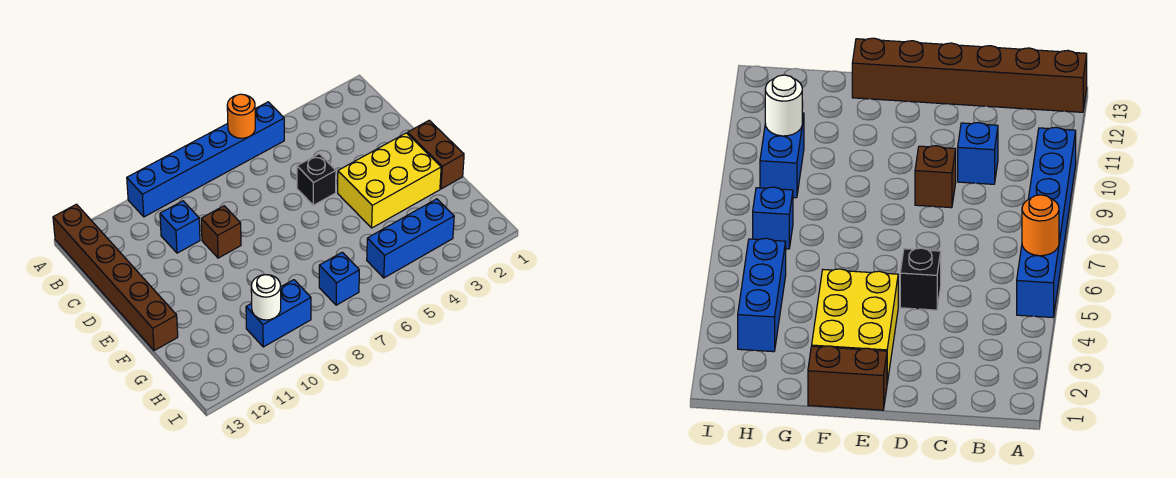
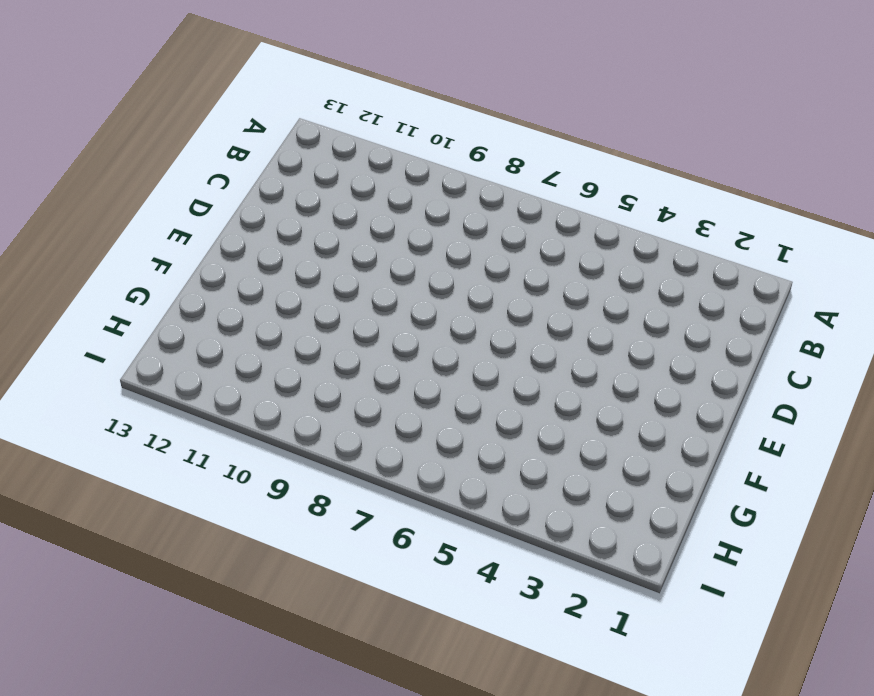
none -> blue brick A5:A10 level 1
none -> brown brick A13:F13 level 1
none -> blue brick C10 level 1

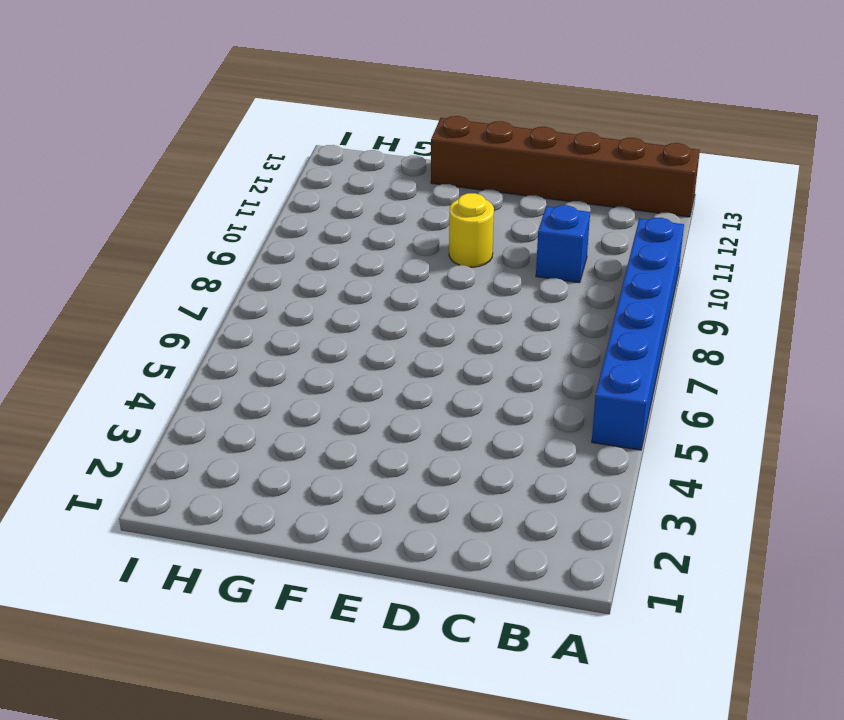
yellow round brick E10 level 1 -> none
none -> black brick D5 level 1
none -> brown brick D9 level 1
none -> brown brick E1:F1 level 1

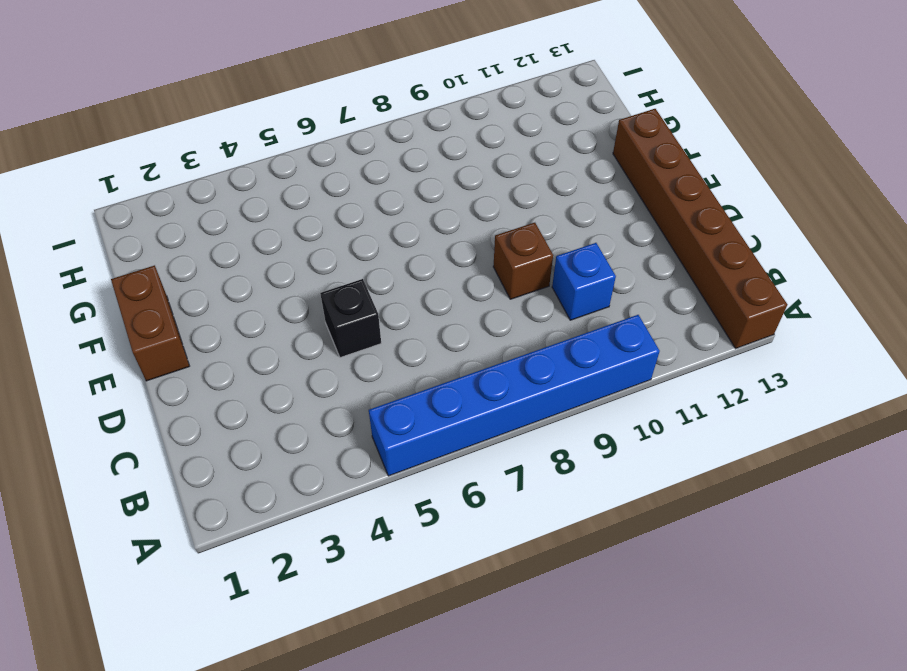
none -> yellow brick E2:F4 level 1
none -> blue brick H3:H5 level 1
none -> blue brick H7 level 1

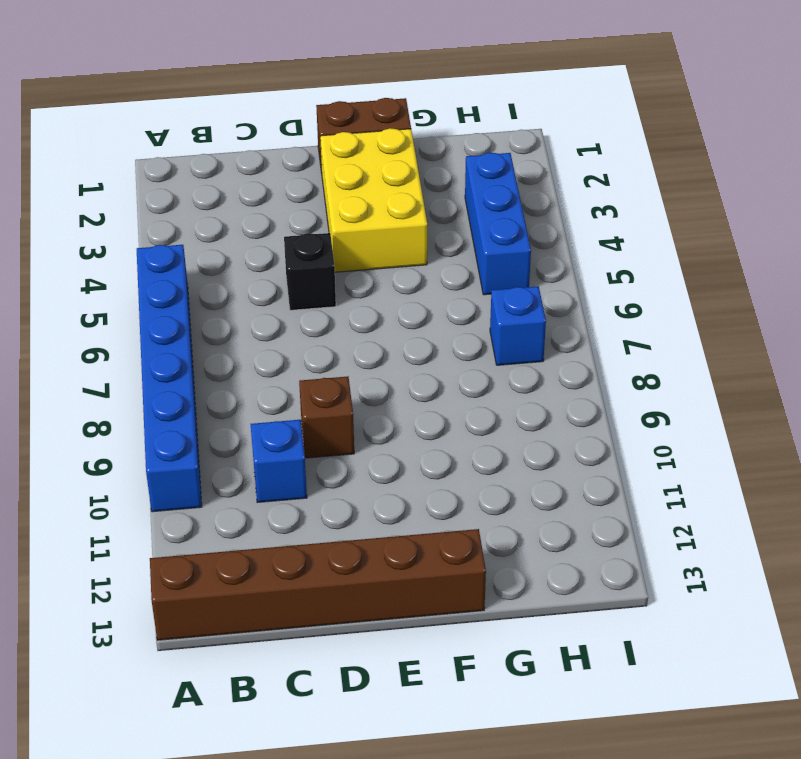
none -> blue brick H9:H10 level 1
none -> orange round brick A6 level 2
none -> white round brick H10 level 2

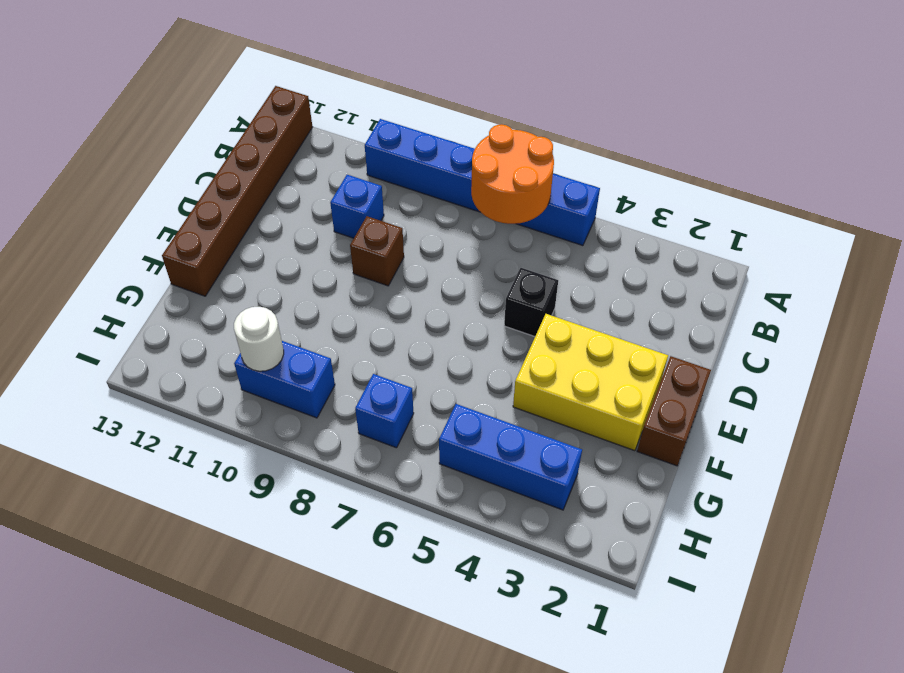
orange round brick A6:B7 level 2 -> orange round brick A6 level 2

